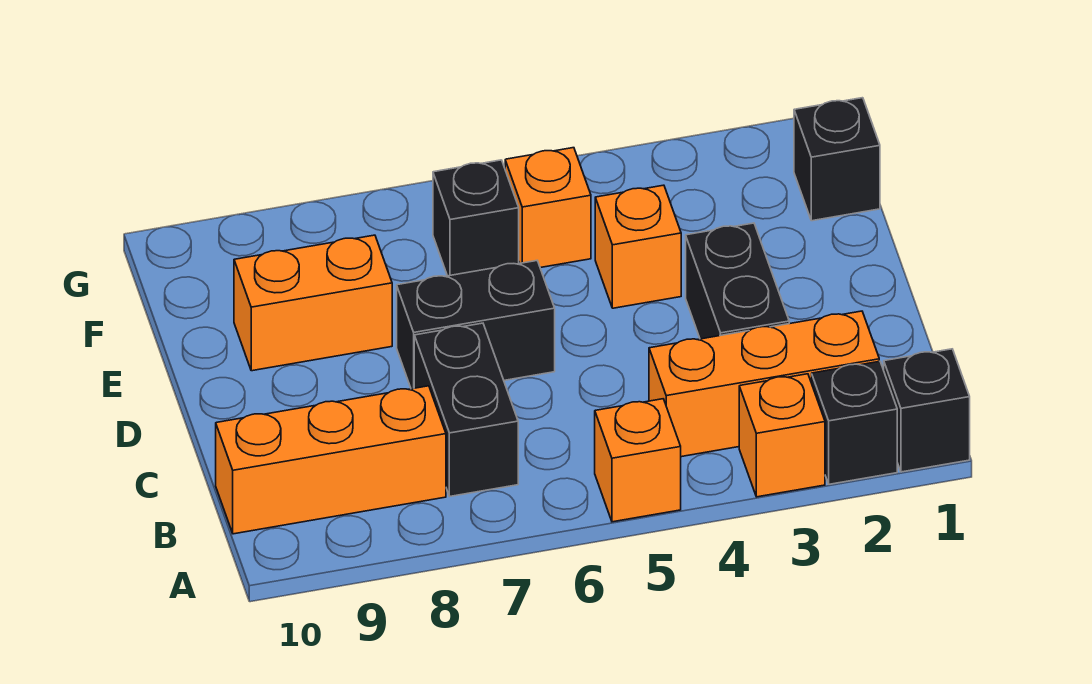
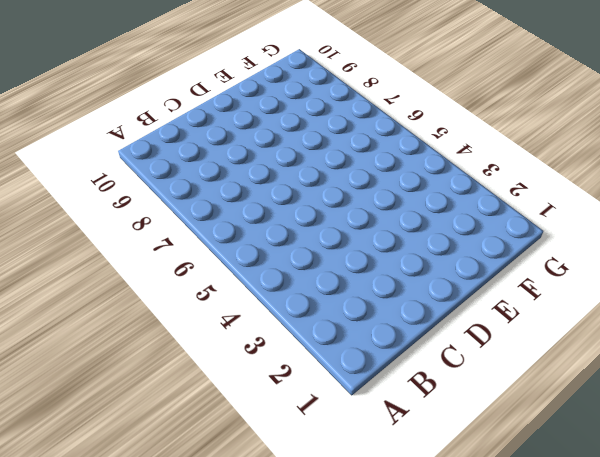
none -> black brick A1 level 1
none -> black brick A2 level 1
none -> orange brick A3 level 1

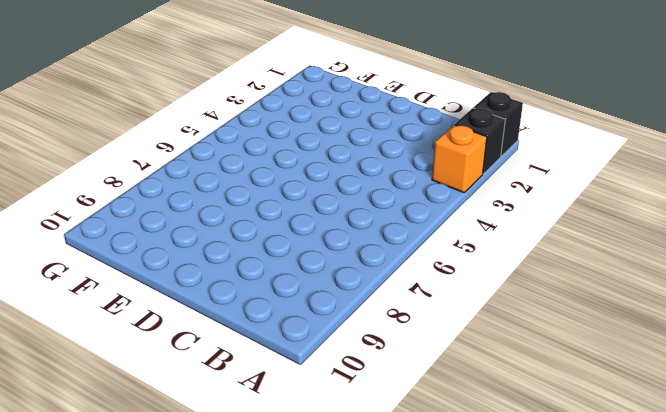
none -> orange brick A5 level 1
none -> orange brick B2:B4 level 1
none -> black brick B7:C7 level 1

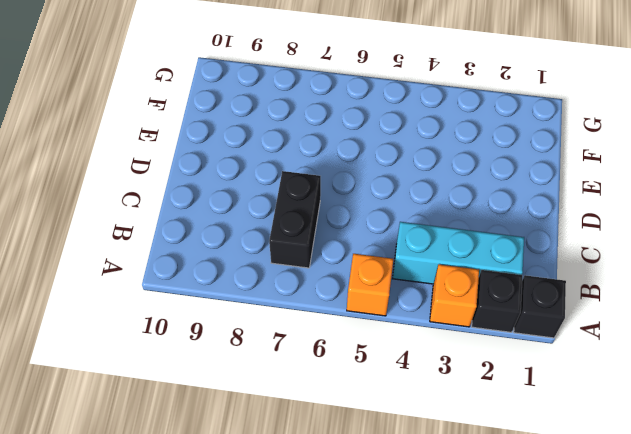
cyan brick B2:B4 level 1 -> orange brick B2:B4 level 1
none -> orange brick B8:B10 level 1
none -> black brick C3:D3 level 1
none -> black brick D6:D7 level 1

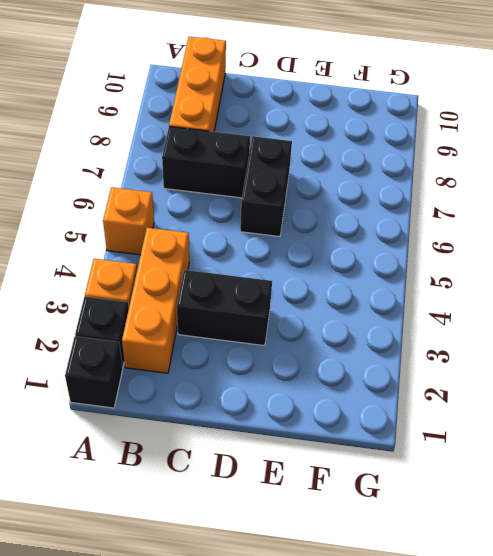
none -> orange brick E4 level 1
none -> orange brick E8:E9 level 1
none -> black brick F1 level 1

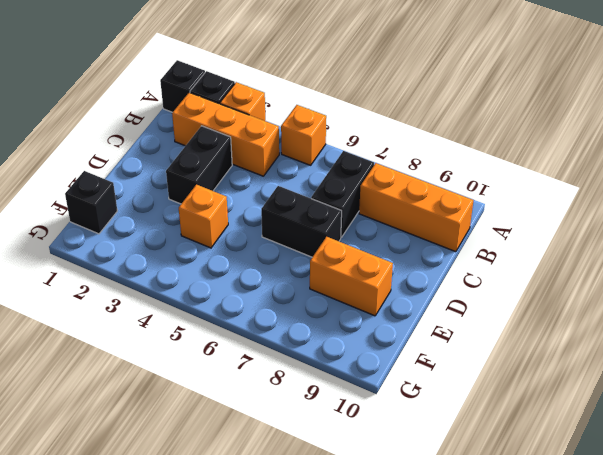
none -> orange brick F5 level 1
none -> black brick F6 level 1

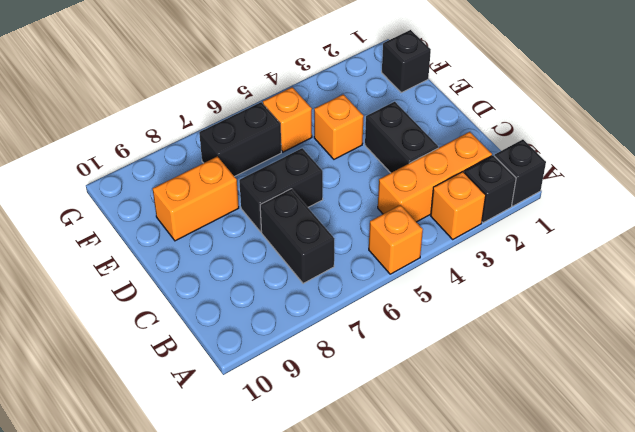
black brick F6:F7 level 1 -> black brick F6 level 1
none -> orange brick B8:B10 level 1

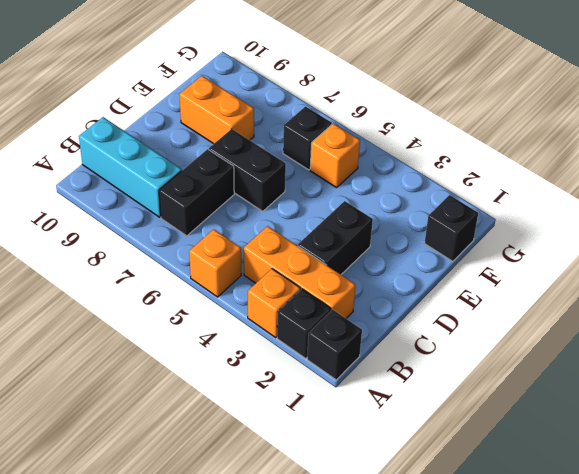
cyan brick B8:B10 level 1 -> orange brick B8:B10 level 1
none -> orange brick E4 level 1

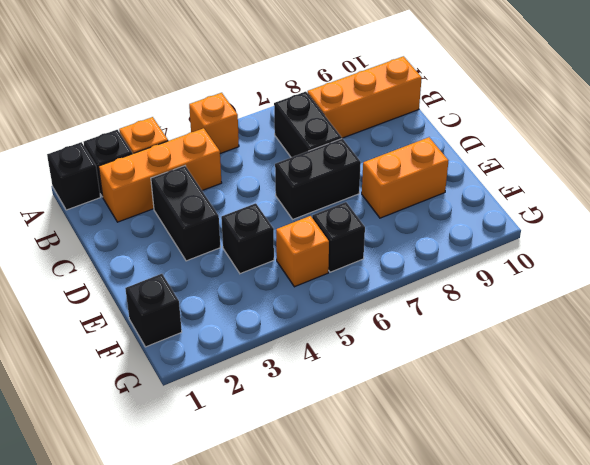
black brick E4 level 1 -> orange brick E4 level 1

